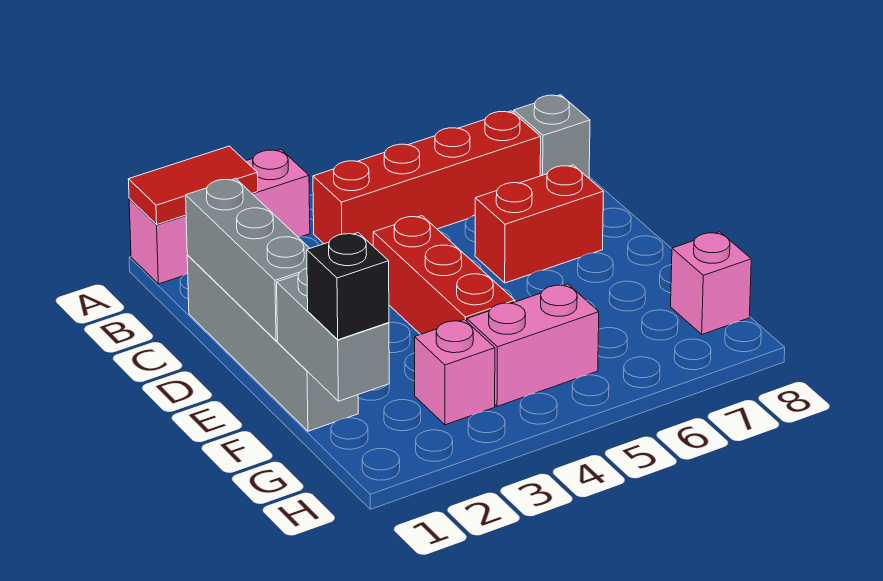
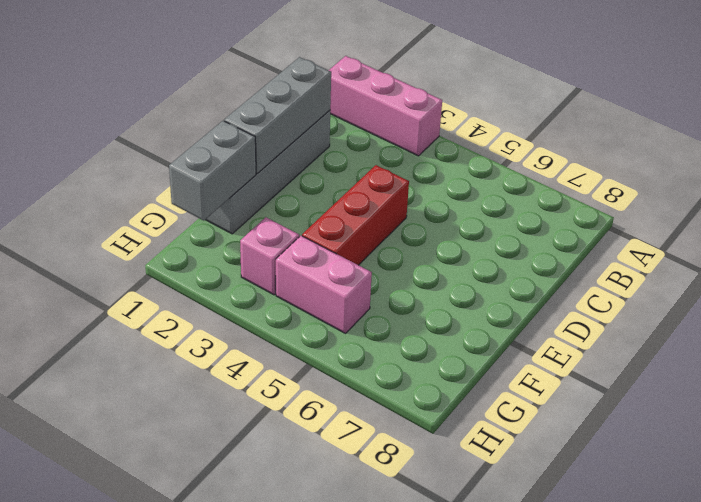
none -> red brick B4:B7 level 1
none -> grey brick B8 level 1
none -> red brick D6:D7 level 1

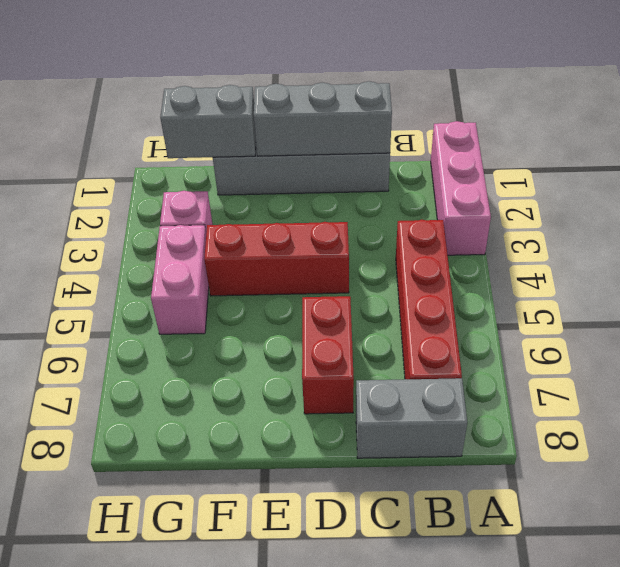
grey brick B8:C8 level 1 -> grey brick B8 level 1
none -> pink brick G8 level 1
none -> red tile A1:A2 level 2
none -> black brick G1 level 3

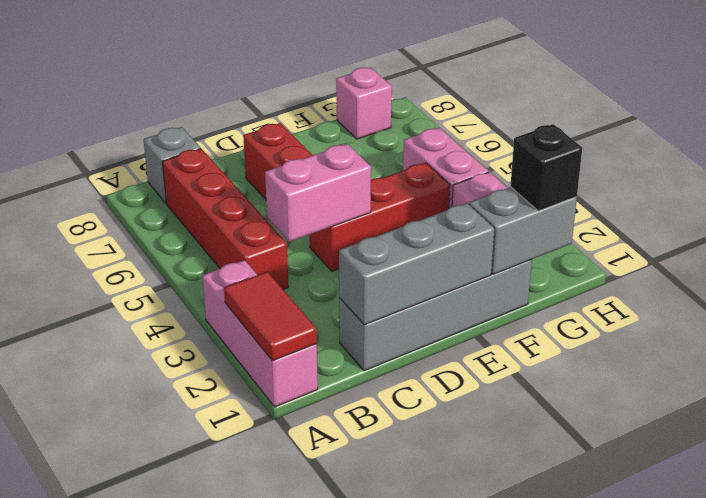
pink brick C4:D4 level 2 -> none

